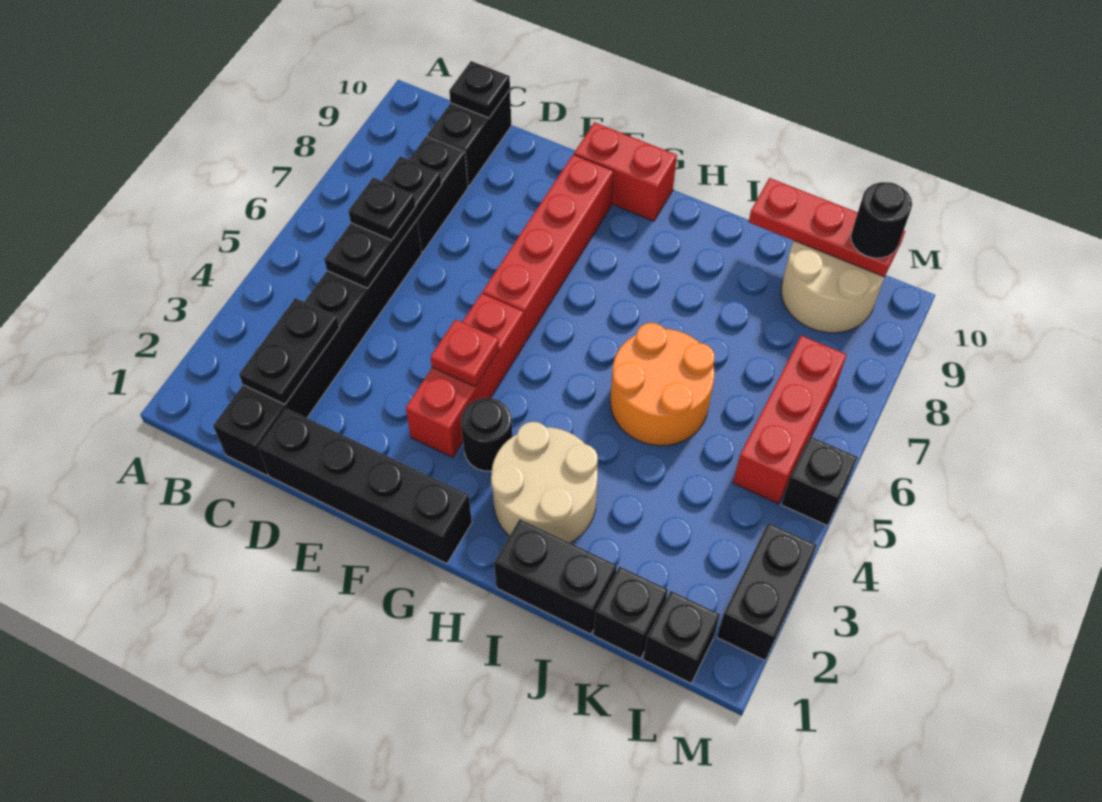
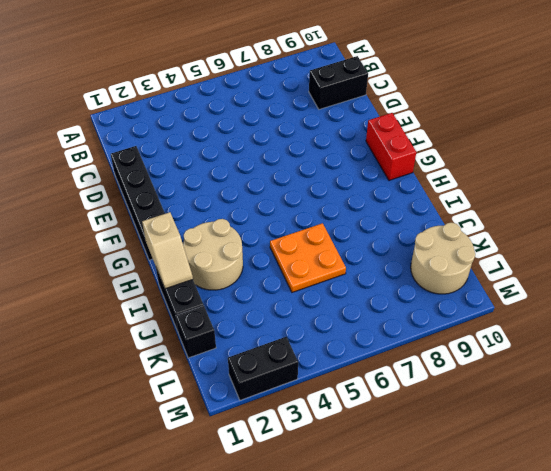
tan slope H1:I1 level 2 top H -> none
orange plate I5:J6 level 1 -> orange round brick I5:J6 level 1
none -> black brick C1:C6 level 1
none -> black brick C7:C8 level 1
none -> red brick F3:F5 level 1

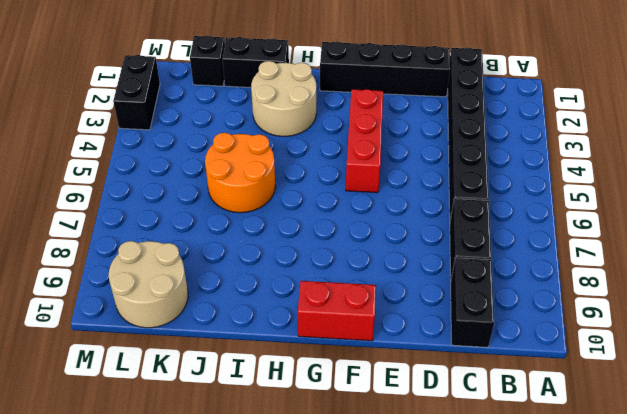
none -> red brick F6:F9 level 1
none -> black round brick G3 level 1
none -> black brick L1 level 1

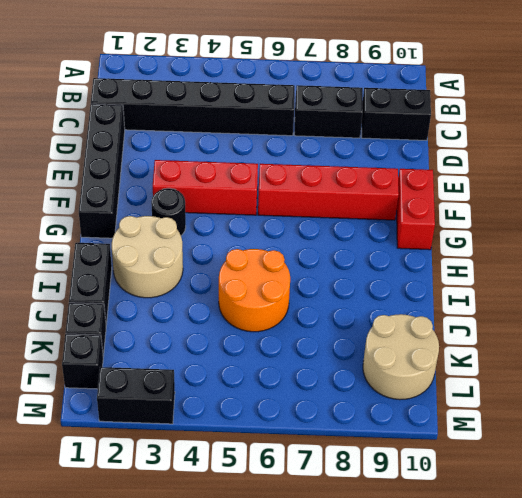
none -> red brick L5:L7 level 1
none -> black brick M5 level 1
none -> black plate C2:C3 level 2

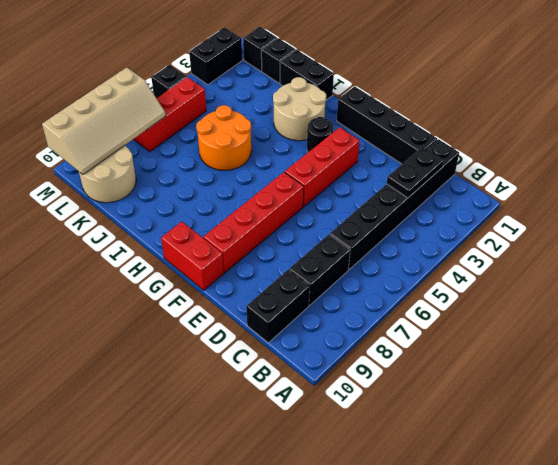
tan slope L7:M10 level 2 top M -> red plate J10:L10 level 2
none -> black plate C5:C7 level 2
none -> black plate C10 level 2
none -> red plate F4 level 2

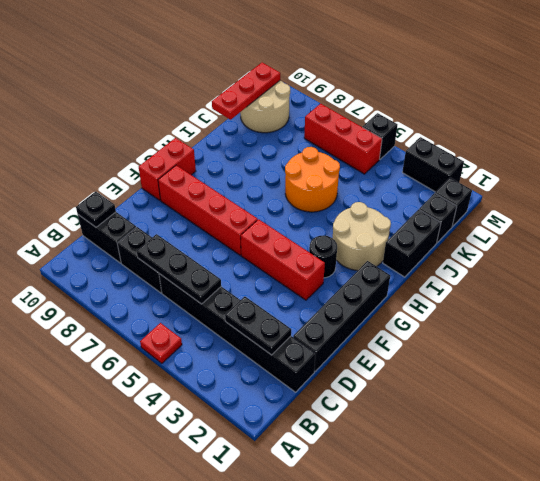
red plate A5 level 1 -> red plate F4 level 2
none -> black plate C6 level 3
none -> black round brick L10 level 3

